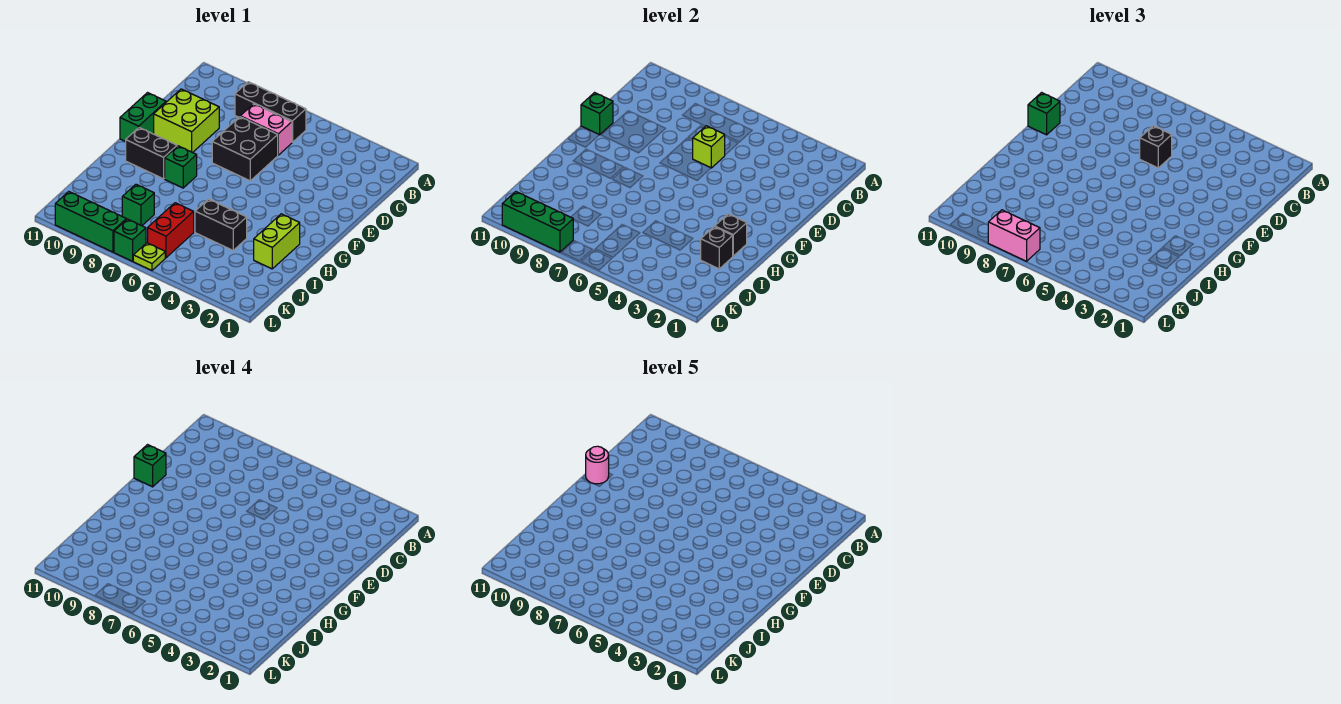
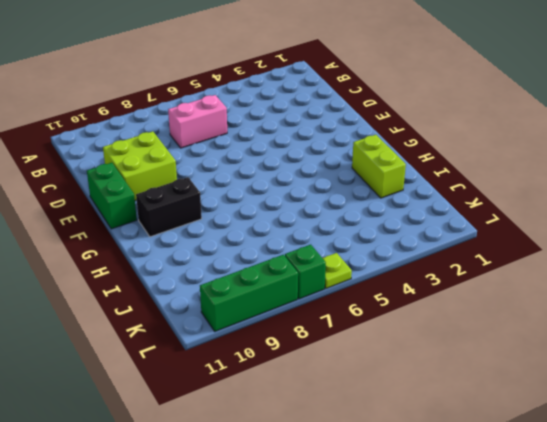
none -> black brick B6:B8 level 1
none -> black brick D6:E7 level 1
none -> green brick G8 level 1

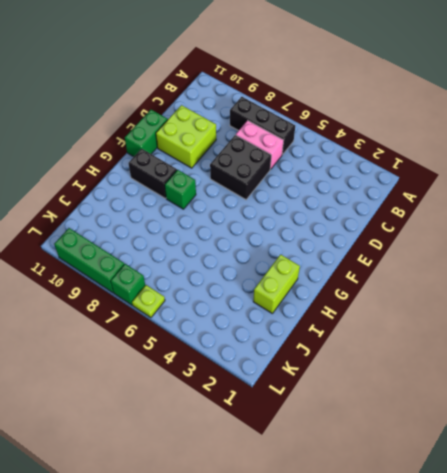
none -> black brick I4:I5 level 1
none -> red brick J6:K6 level 1
none -> green brick J8 level 1

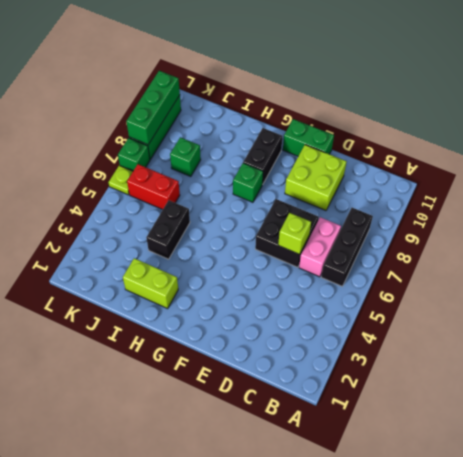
none -> green brick E11 level 2
none -> black brick H2 level 2
none -> black brick I2 level 2

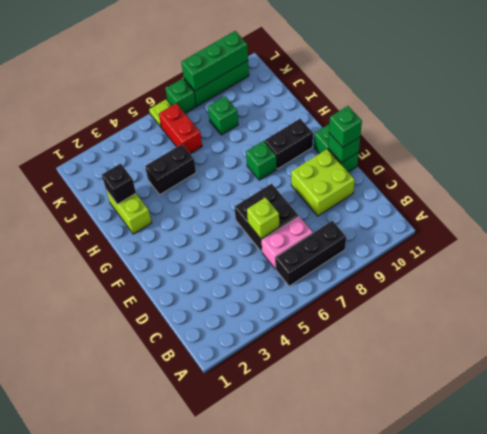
none -> black brick H2 level 2
none -> black brick D6 level 3
none -> pink brick L7:L8 level 3

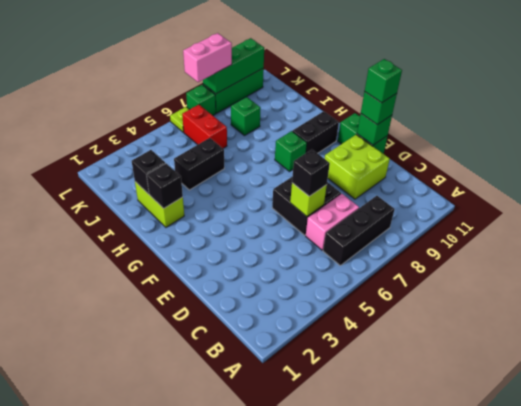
none -> pink round brick E11 level 5

